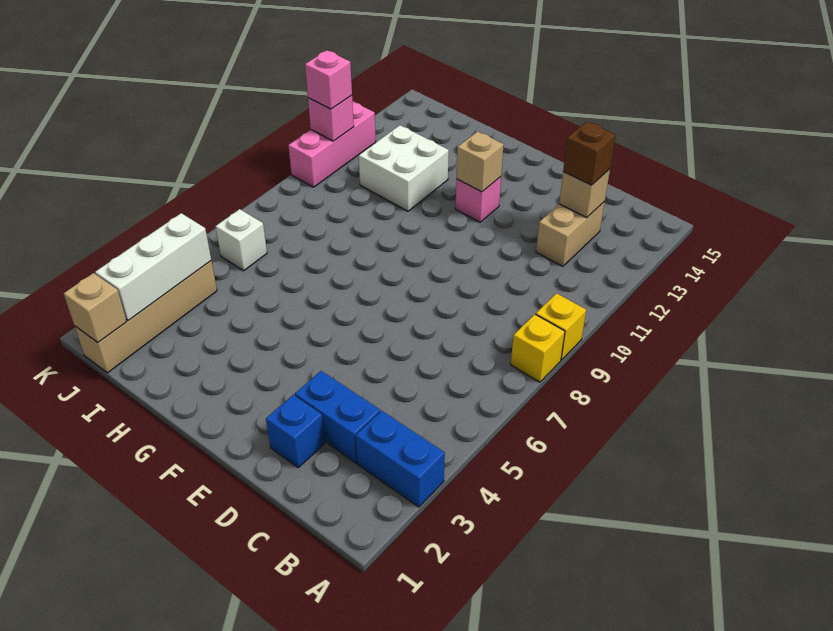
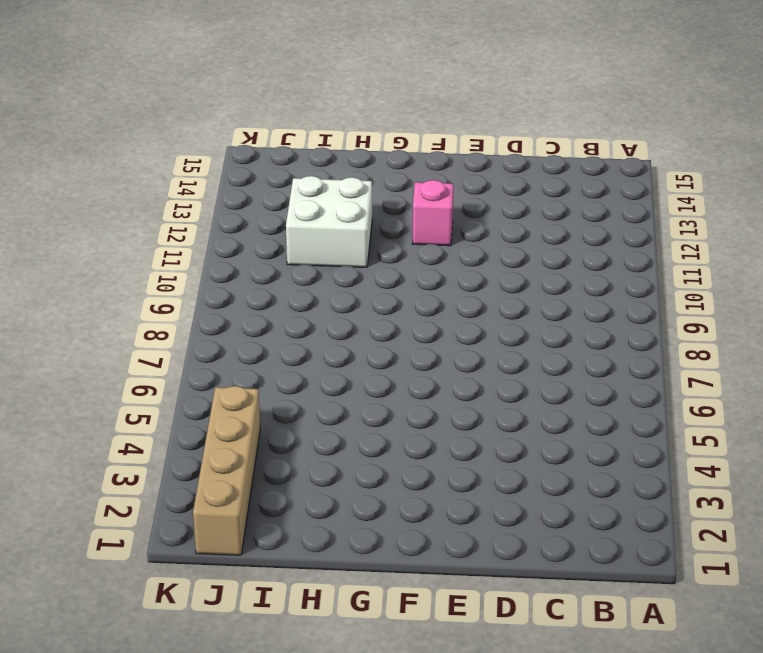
none -> blue brick A3:B3 level 1
none -> yellow brick A8 level 1
none -> yellow brick A9 level 1

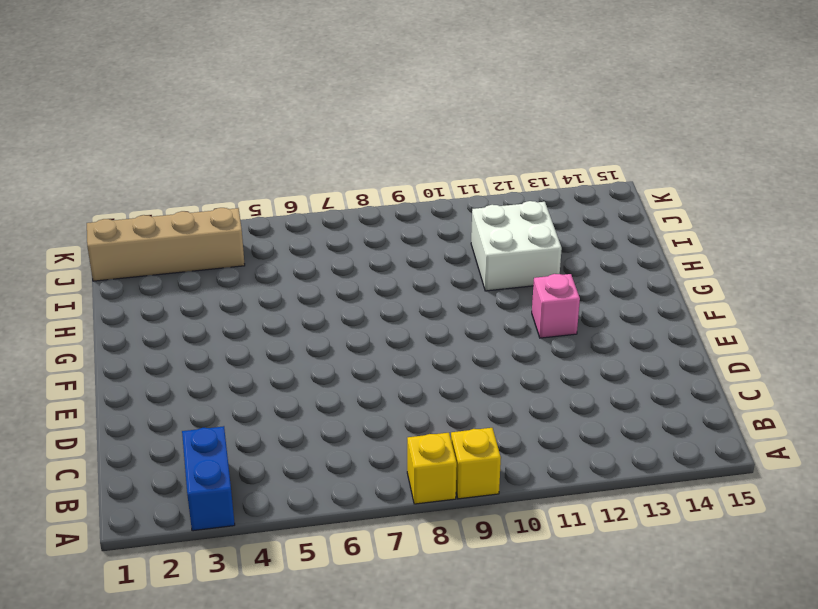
none -> blue brick C3:D3 level 1
none -> tan brick C12:C13 level 1
none -> blue brick D2 level 1

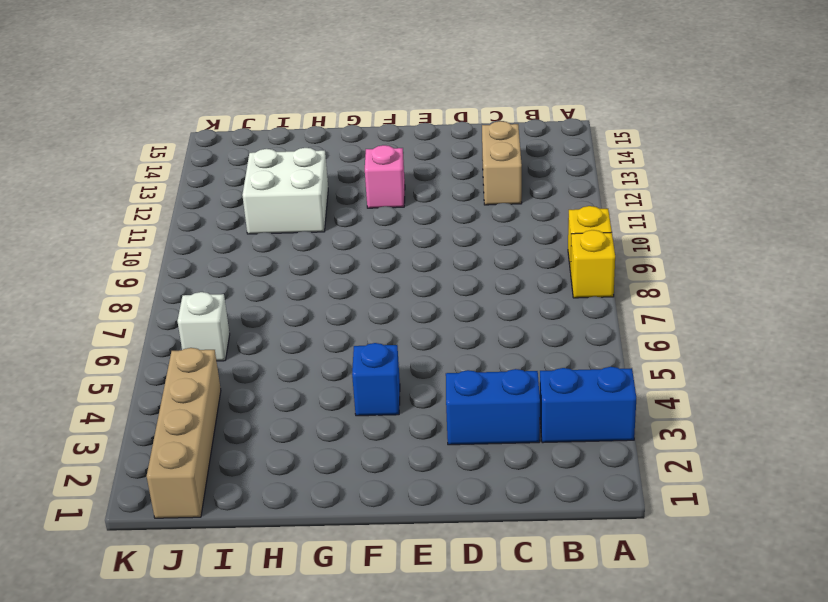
blue brick F4 level 1 -> blue brick D2 level 1
none -> pink brick K10:K12 level 1
none -> tan brick C13 level 2
none -> tan brick F12 level 2

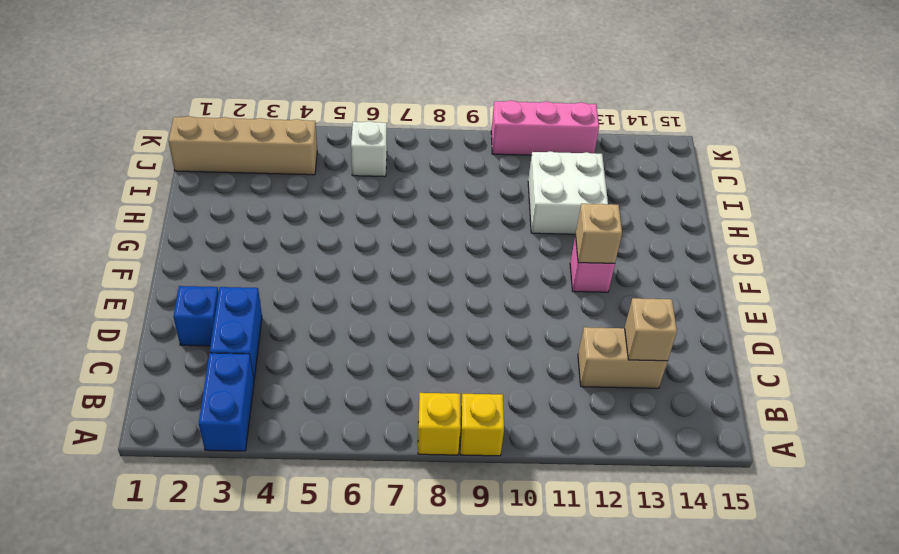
none -> tan brick J1 level 2
none -> white brick J2:J4 level 2
none -> pink brick K11 level 2

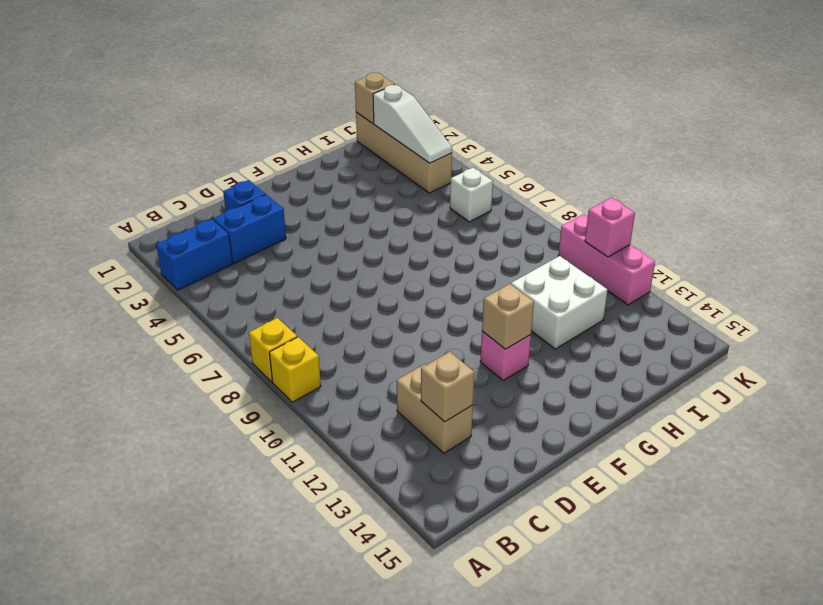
white slope J2:J4 level 2 top 2 -> white brick J2:J4 level 2
none -> brown brick C13 level 3
none -> pink brick K11 level 3

